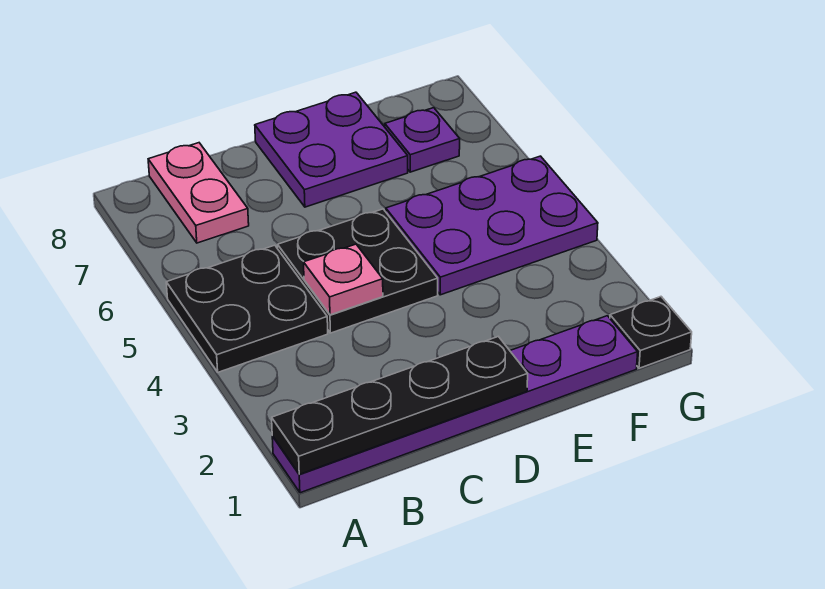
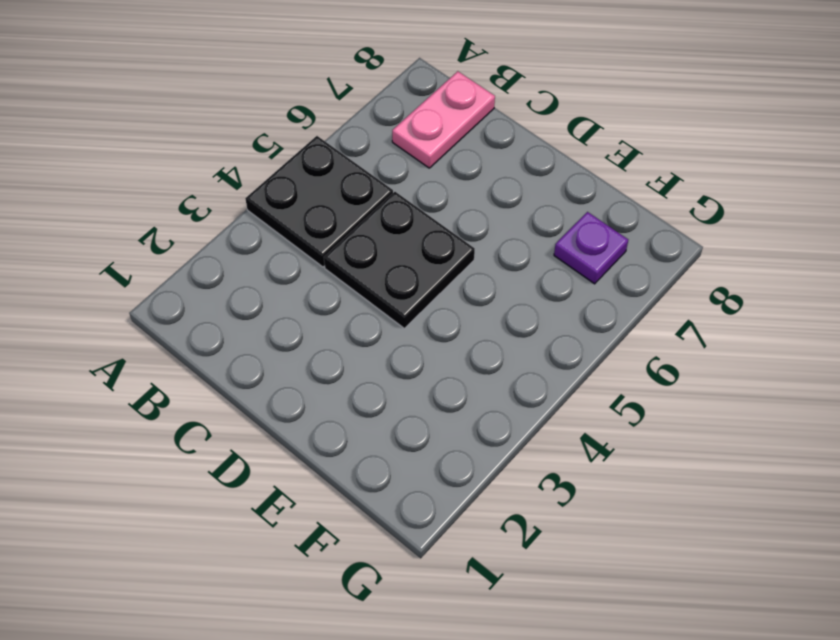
none -> purple plate A1:F1 level 1
none -> purple plate D7:E8 level 1

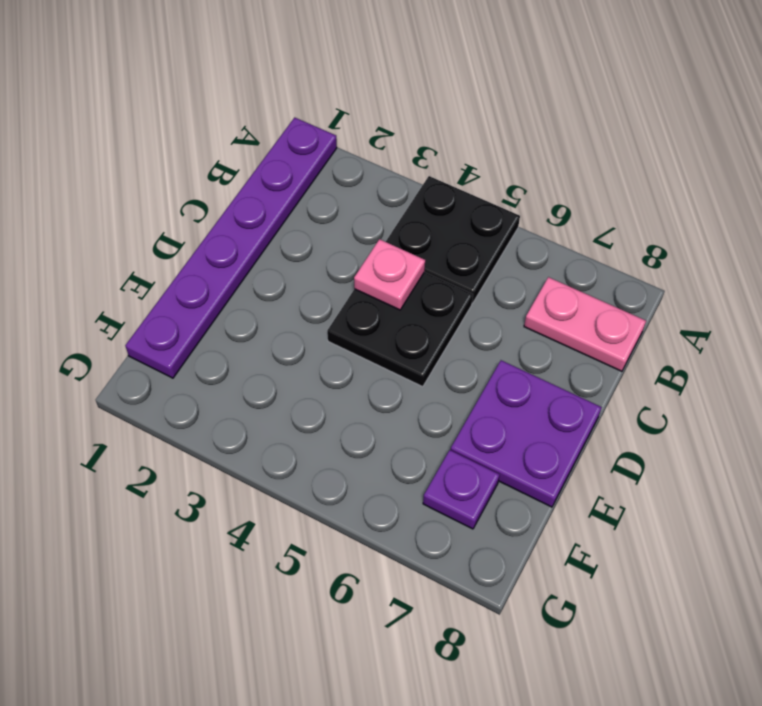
none -> purple plate E4:G5 level 1
none -> black plate G1 level 1

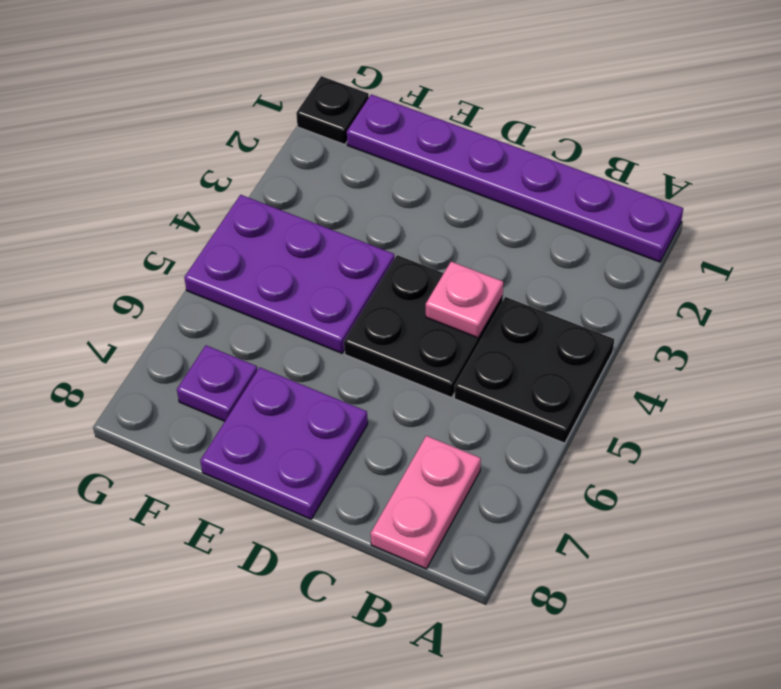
none -> black plate A1:D1 level 2

